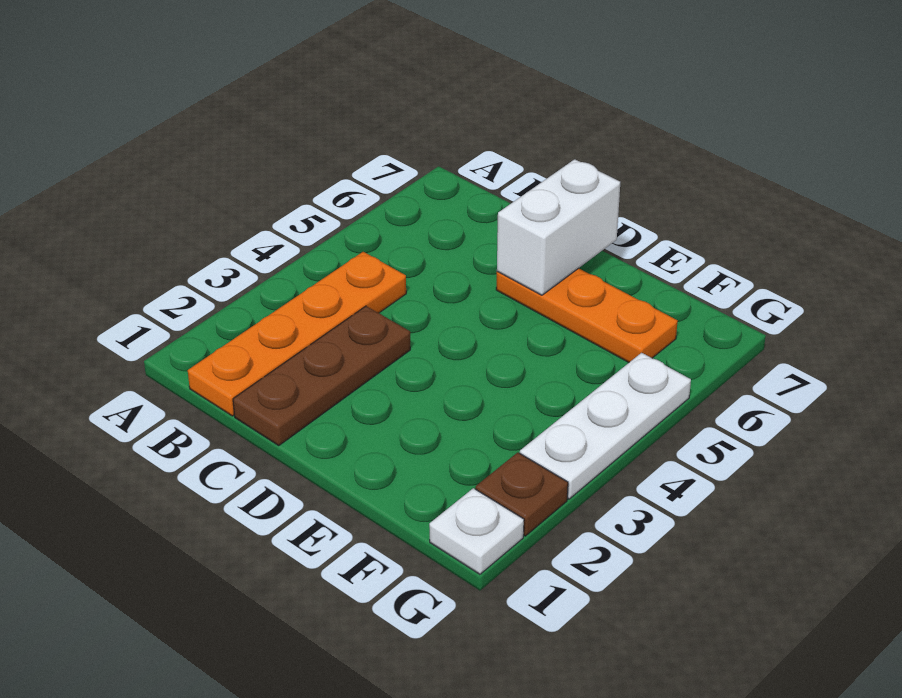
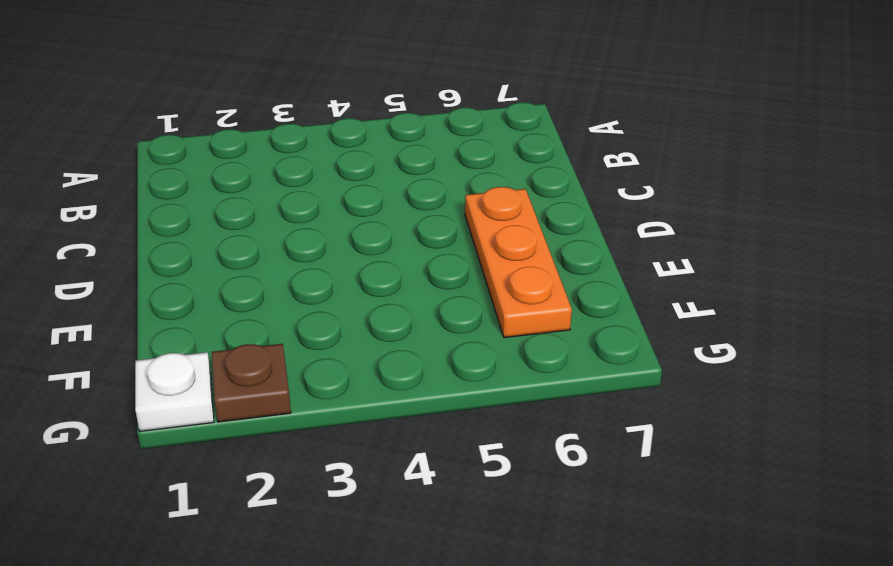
none -> orange plate B1:B4 level 1
none -> brown plate C1:C3 level 1

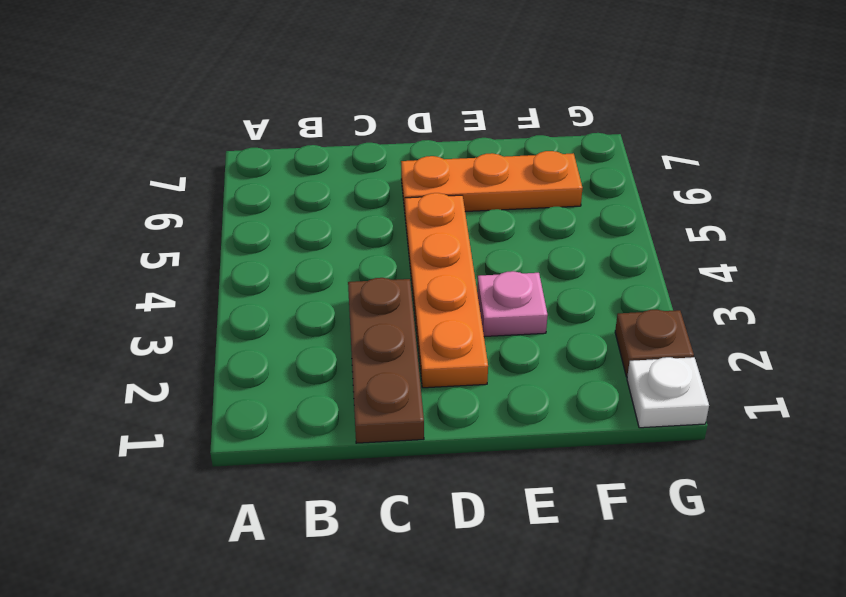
orange plate D2:D5 level 1 -> orange plate B1:B4 level 1
pink plate E3 level 1 -> none
none -> white plate G3:G5 level 1
none -> white brick D6:D7 level 2

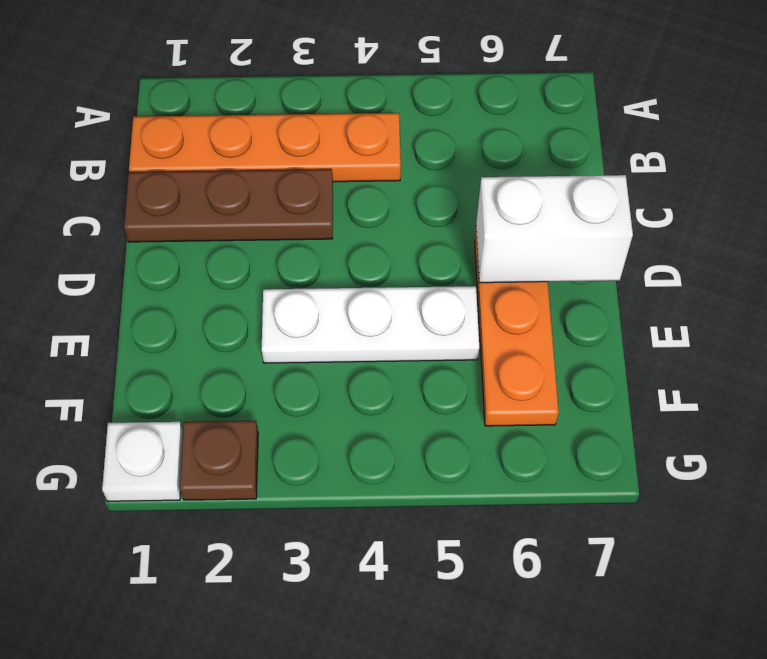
white plate E3:E5 level 1 -> white plate G3:G5 level 1

